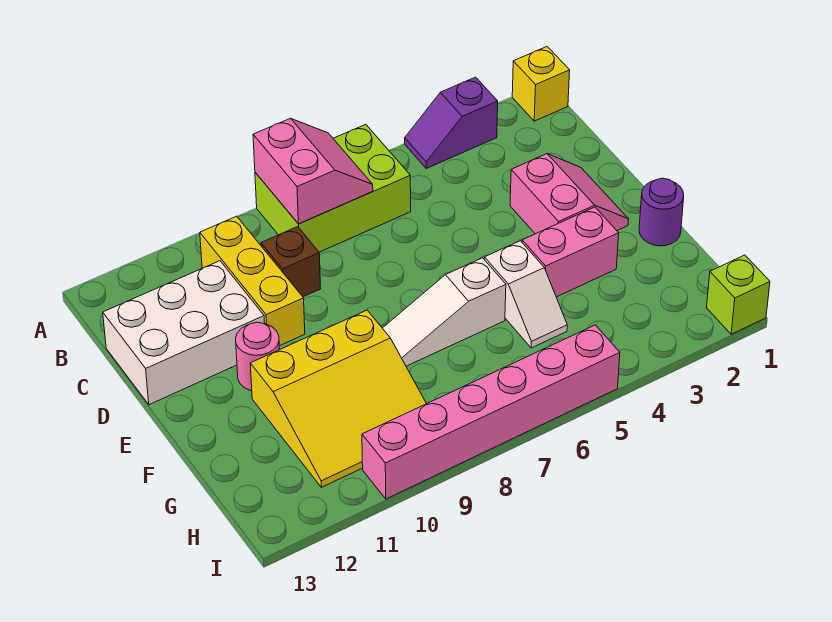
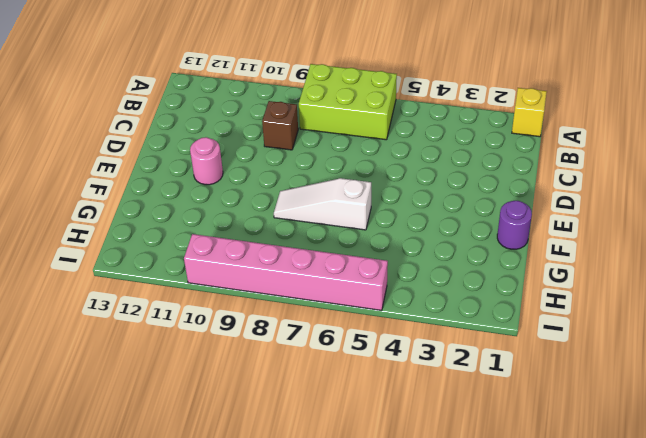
none -> purple slope A3:A4 level 1 top 3
none -> yellow brick B10:D10 level 1
none -> white brick C11:D13 level 1

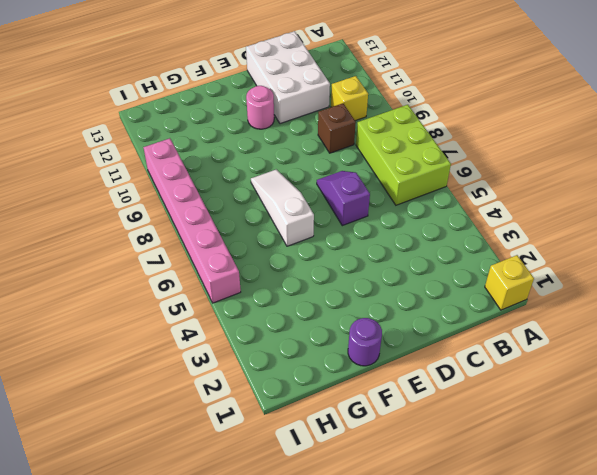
yellow brick B10 level 1 -> yellow brick B10:D10 level 1
purple slope D6:D7 level 1 top 6 -> purple slope A3:A4 level 1 top 3
none -> pink slope D2:E3 level 1 top 3
none -> pink brick F3:F4 level 1
none -> white slope F5:G5 level 1 top F

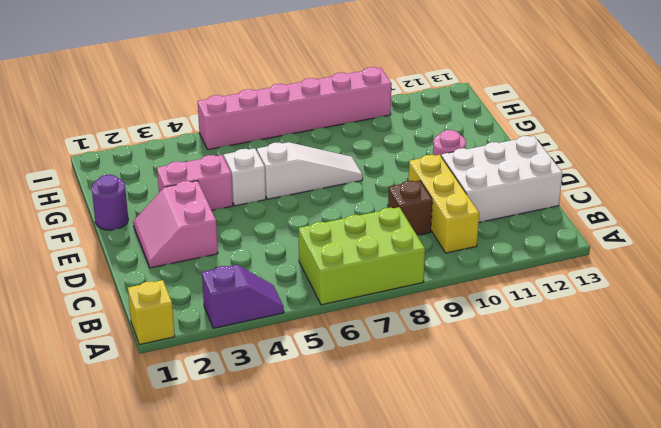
none -> yellow slope F9:H11 level 1 top F
none -> lime brick I1 level 1
none -> pink slope A7:B8 level 2 top 8

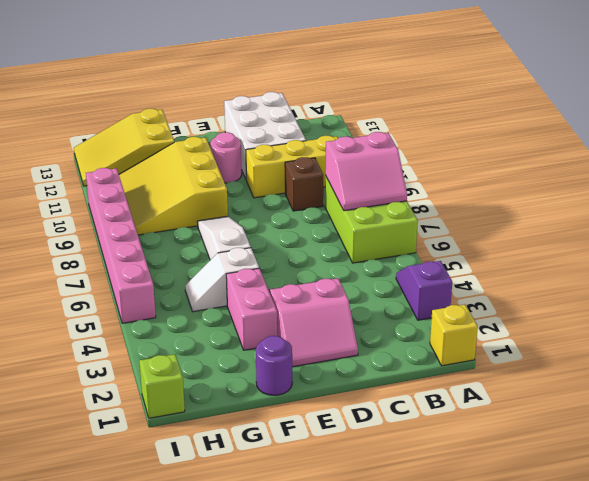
yellow slope G12:I13 level 1 top G -> none

